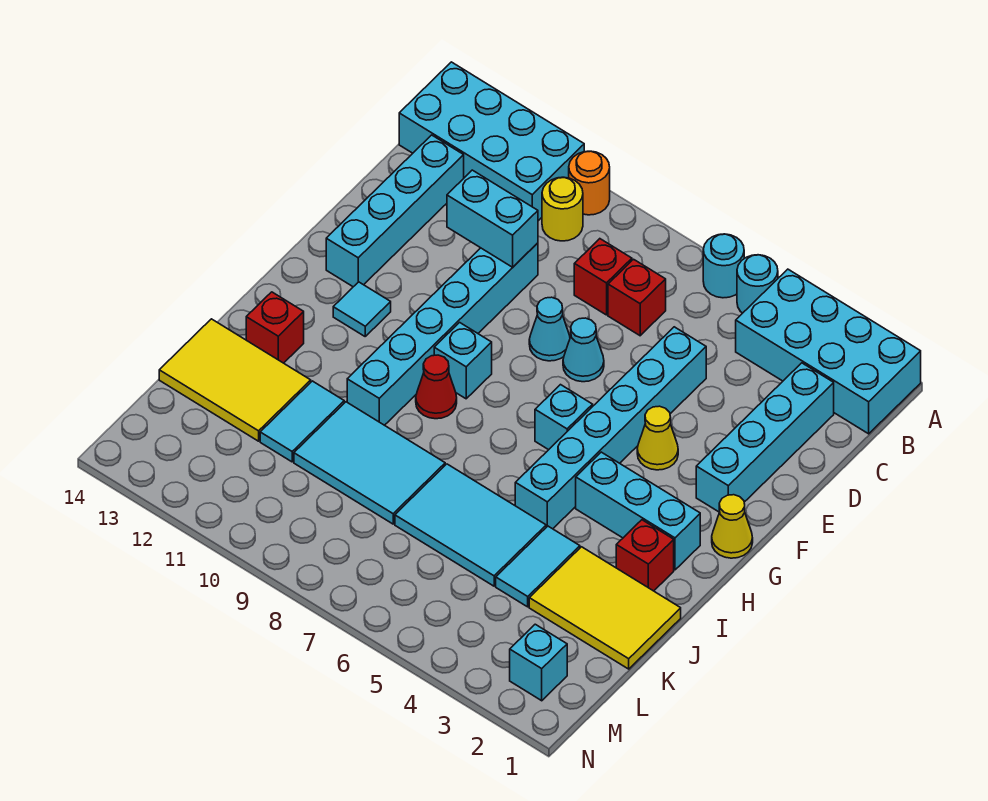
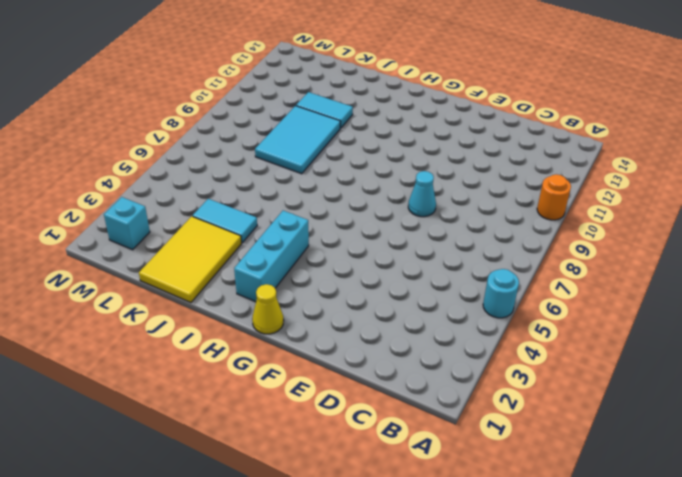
none -> cyan brick A1:B4 level 1
none -> cyan round brick A6 level 1
none -> cyan brick A11:B14 level 1
none -> yellow round brick B10 level 1

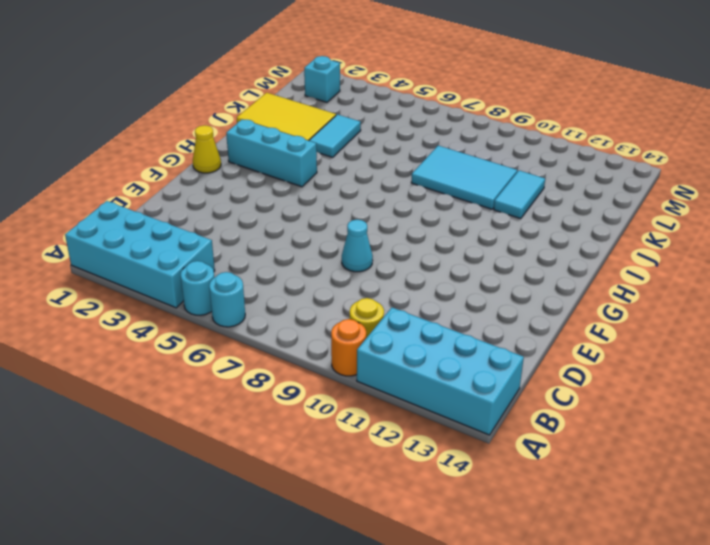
none -> cyan brick C2:F2 level 1
none -> red brick C7 level 1
none -> red brick C8 level 1
none -> cyan brick C13:F13 level 1

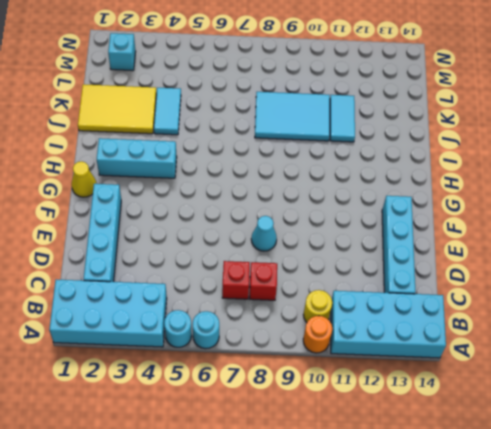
none -> cyan brick D5:I5 level 1
none -> cyan brick D10:I10 level 1
none -> cyan cone E7 level 1
none -> yellow cone F4 level 1

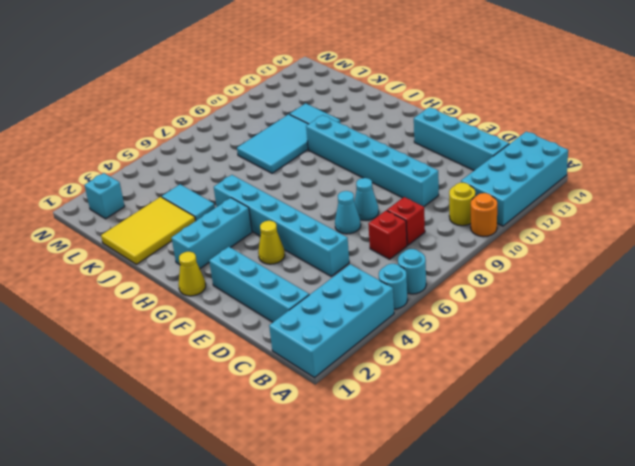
none -> cyan brick G6 level 1
none -> cyan brick G9 level 1
none -> cyan tile G12 level 1
none -> red cone H9 level 1

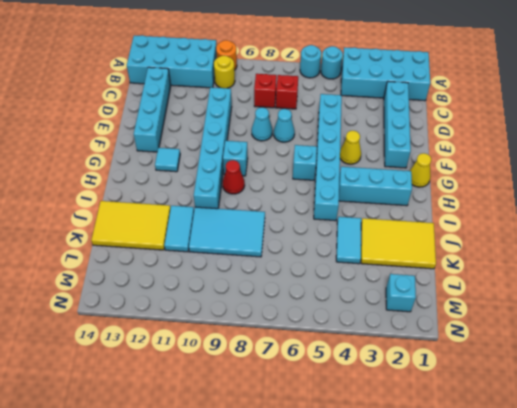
none -> red brick I2 level 1
none -> red brick I13 level 1
none -> cyan tile J5:K7 level 1
none -> cyan brick D10:D11 level 2

